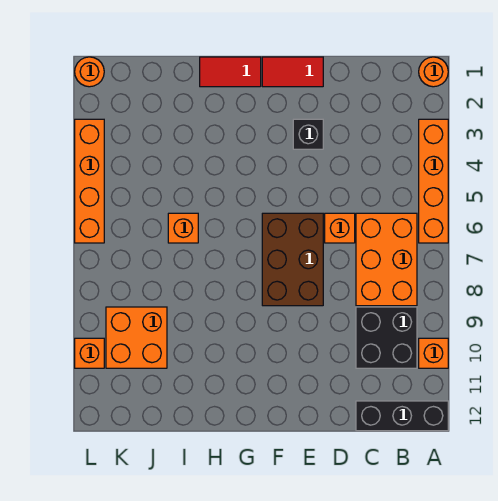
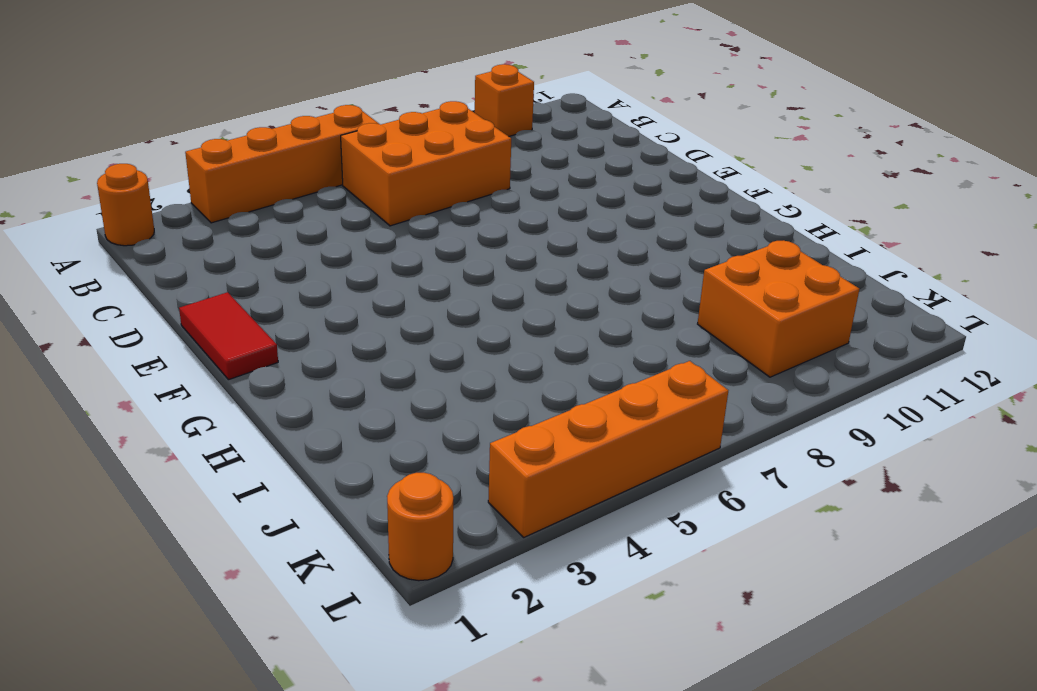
none -> black brick A12:C12 level 1
none -> black brick B9:C10 level 1
none -> orange brick D6 level 1

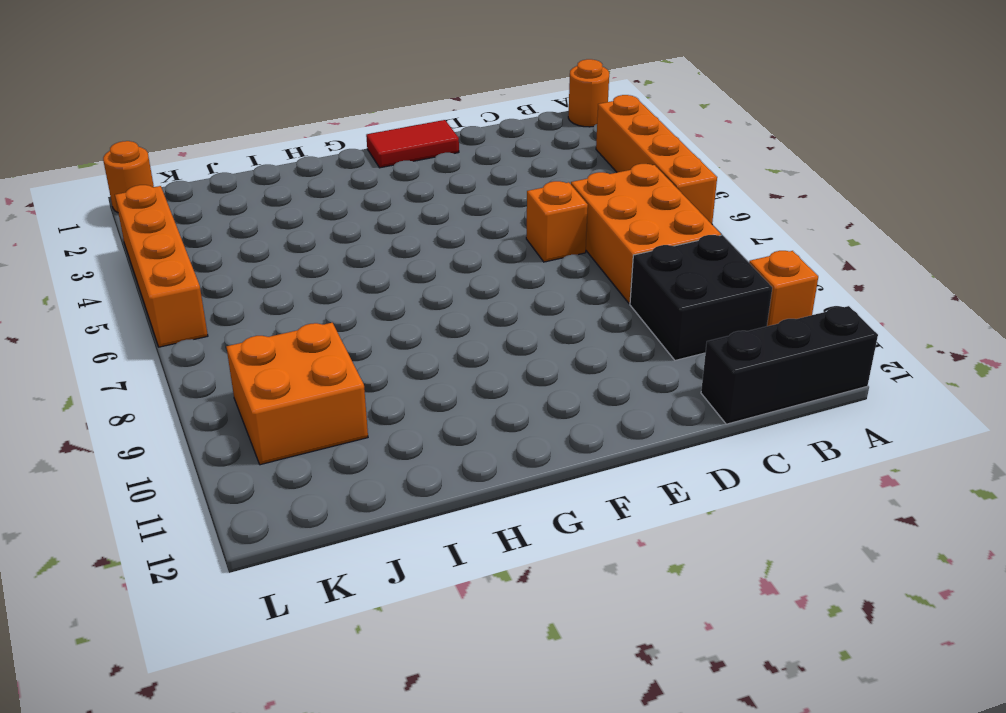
none -> black brick E3 level 1
none -> brown brick E6:F8 level 1
none -> red tile G1:H1 level 1

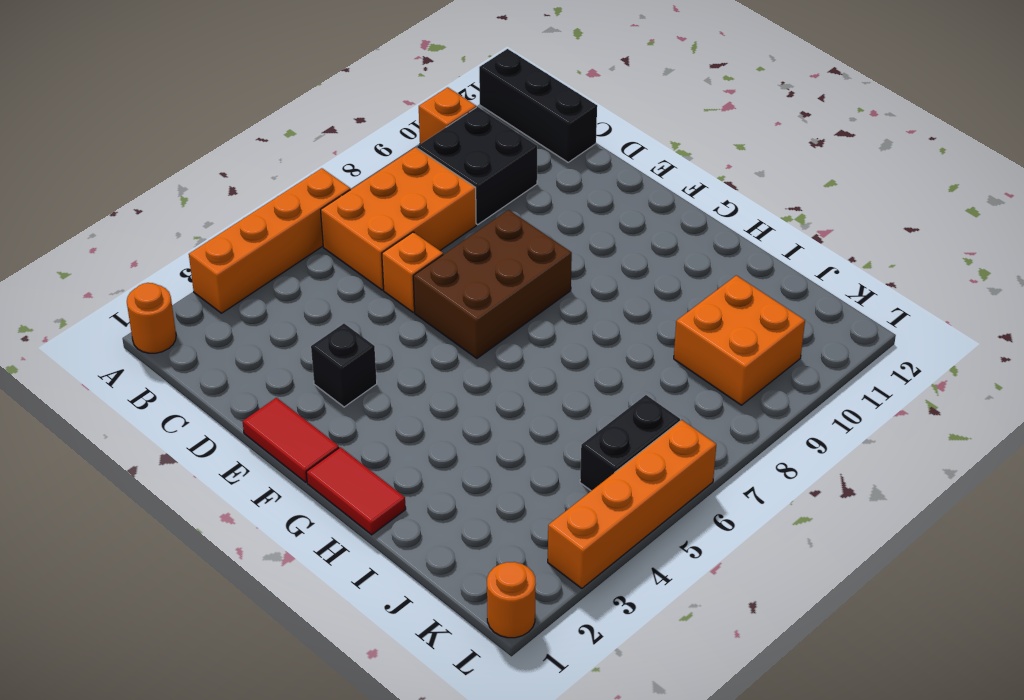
black brick K5:K6 level 1 -> none
none -> orange brick I6 level 1
none -> orange brick L10 level 1

